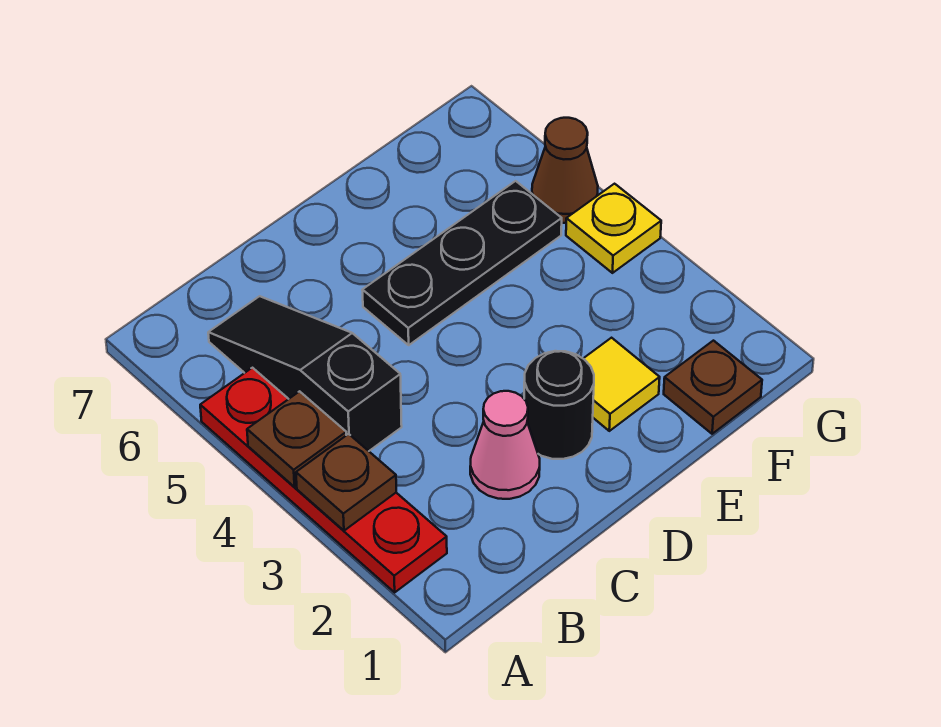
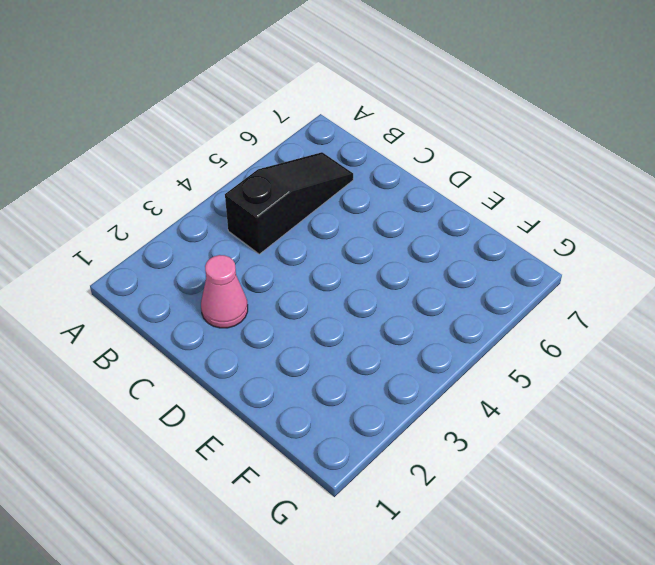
none -> red plate A2:A5 level 1
none -> black round brick D2 level 1

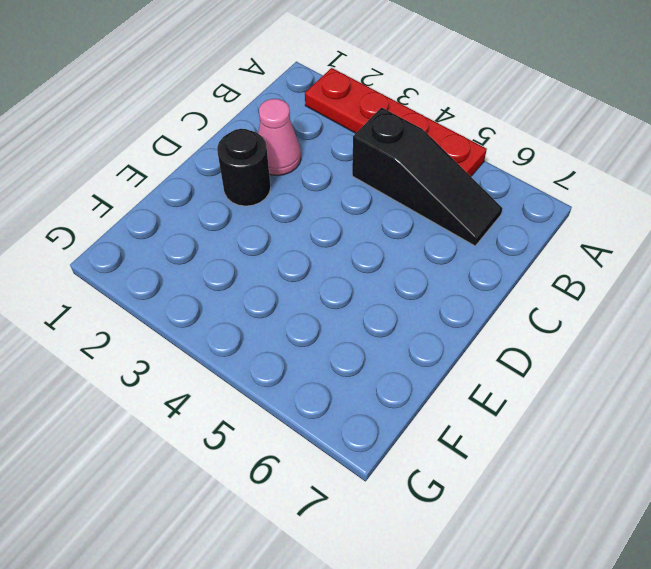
none -> black plate D5:F5 level 1
none -> yellow tile E2 level 1

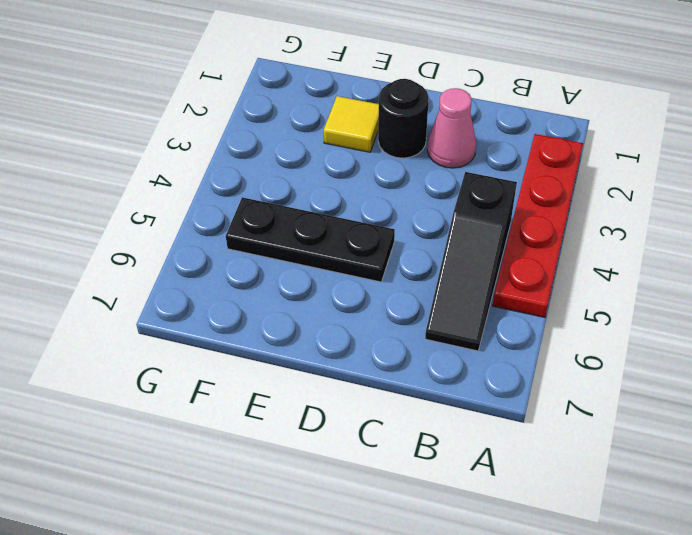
none -> brown plate F1 level 1
none -> yellow plate G4 level 1

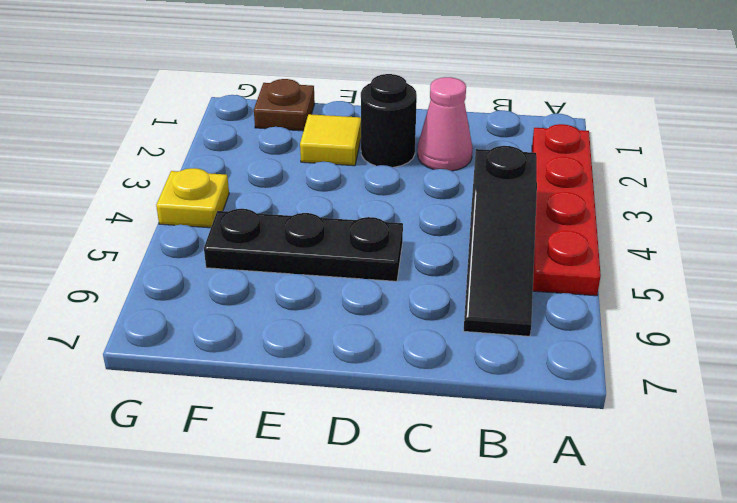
none -> brown cone G5 level 1
none -> brown plate A3 level 2

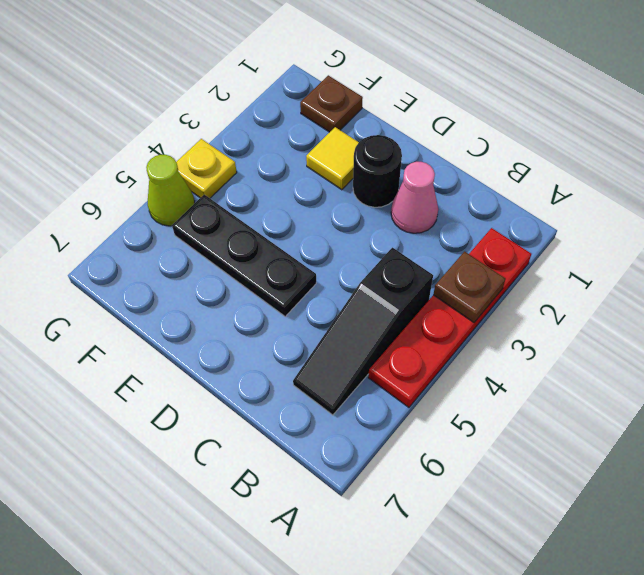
lime cone G5 level 1 -> brown cone G5 level 1
none -> brown plate A4 level 2

